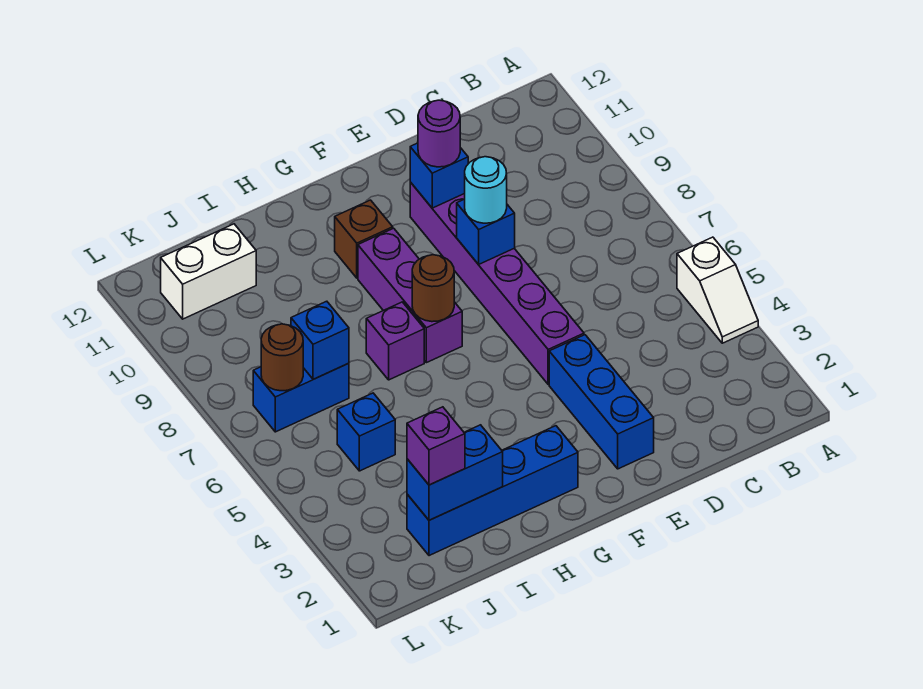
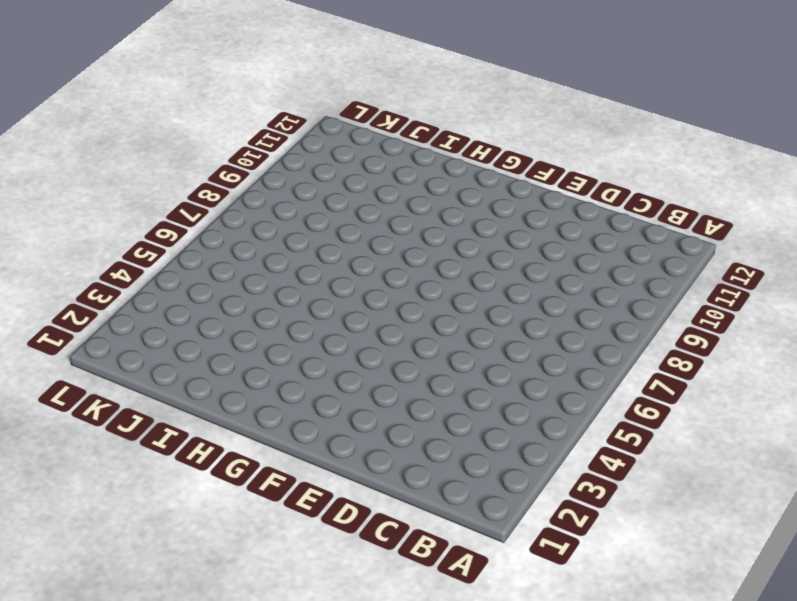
none -> white slope A4:A5 level 1 top 5
none -> blue brick E2:E4 level 1
none -> purple brick E5:E10 level 1

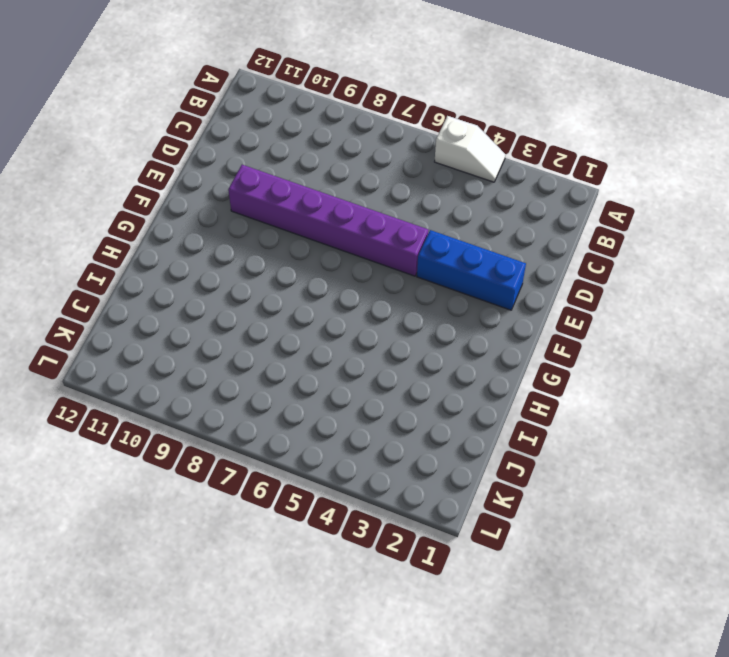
none -> blue brick G2:J2 level 1
none -> purple brick G7:G9 level 1
none -> brown brick G10 level 1

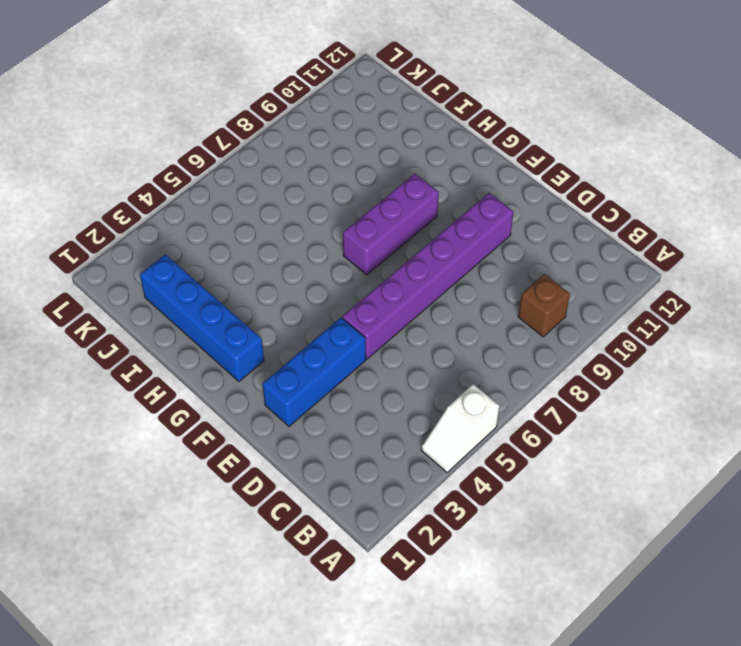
brown brick B9 level 1 -> brown brick G10 level 1
none -> purple brick H7 level 1
none -> blue brick J5 level 1
none -> blue brick J7:K7 level 1

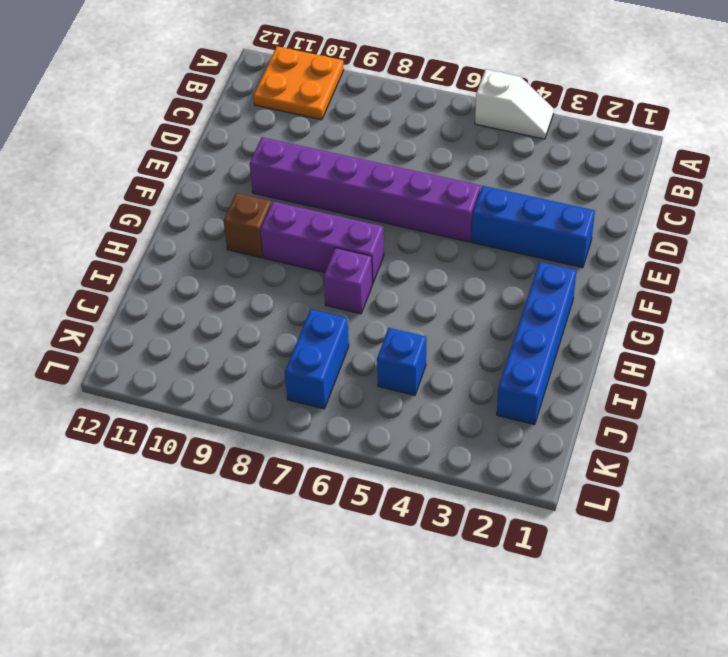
orange plate A10:B11 level 1 -> none
none -> white brick J11:K11 level 1
none -> blue brick E8 level 2
none -> blue brick E10 level 2

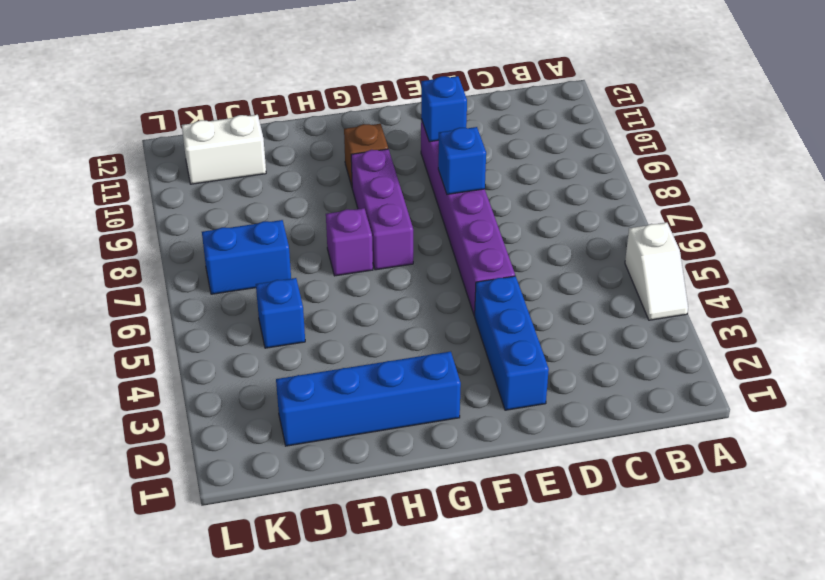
none -> brown round brick G7 level 2
none -> blue brick I2:J2 level 2
none -> blue brick J7 level 2

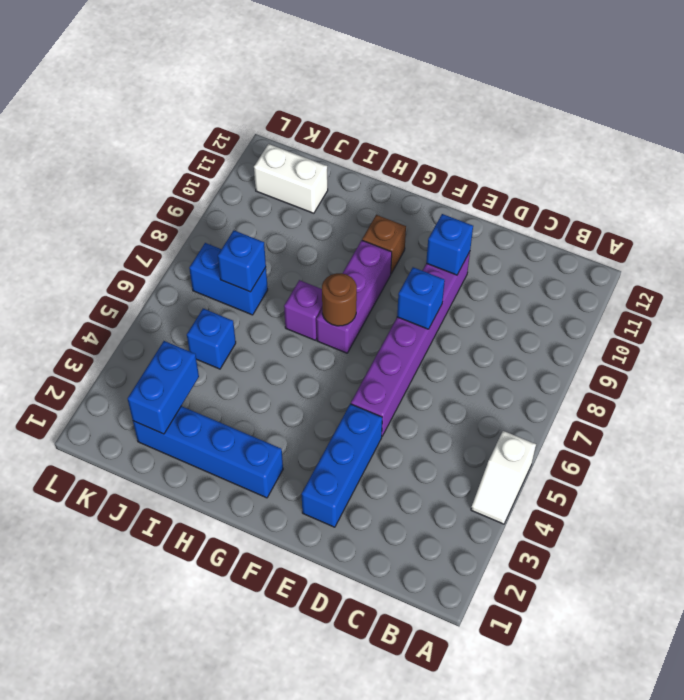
blue brick J2:J3 level 2 -> blue brick I2:J2 level 2
none -> brown round brick K7 level 2
none -> cyan round brick E8 level 3
none -> purple round brick E10 level 3

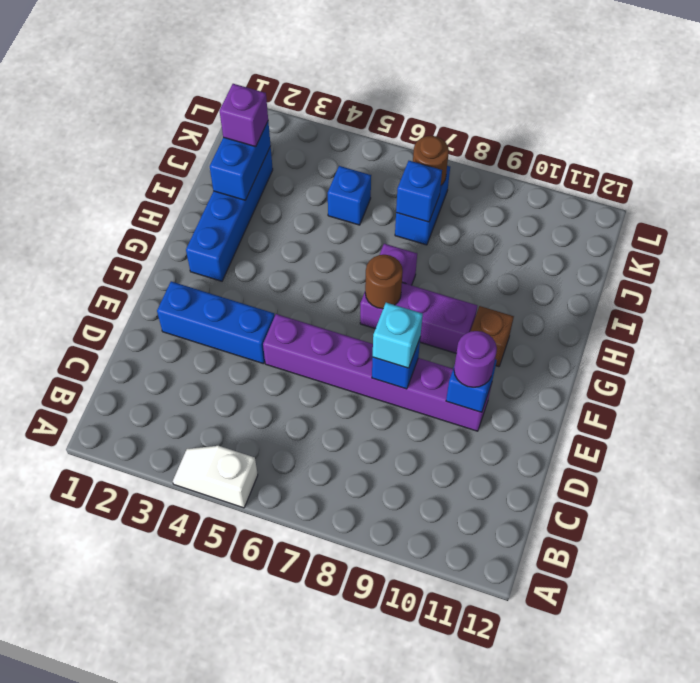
cyan brick E8 level 3 -> cyan round brick E8 level 3
none -> white brick J11:K11 level 1

